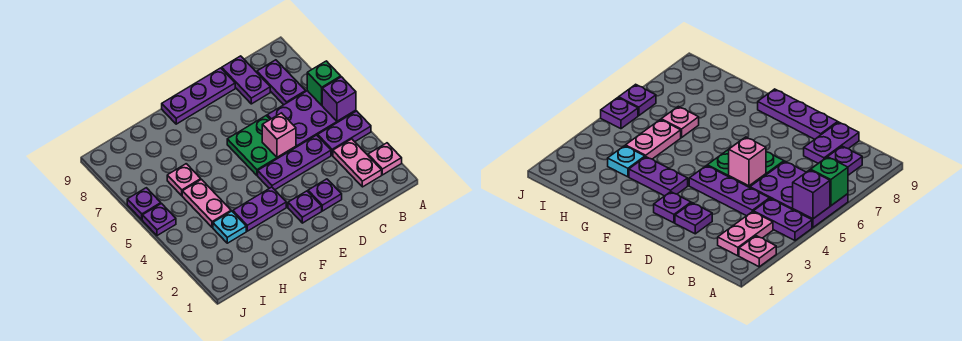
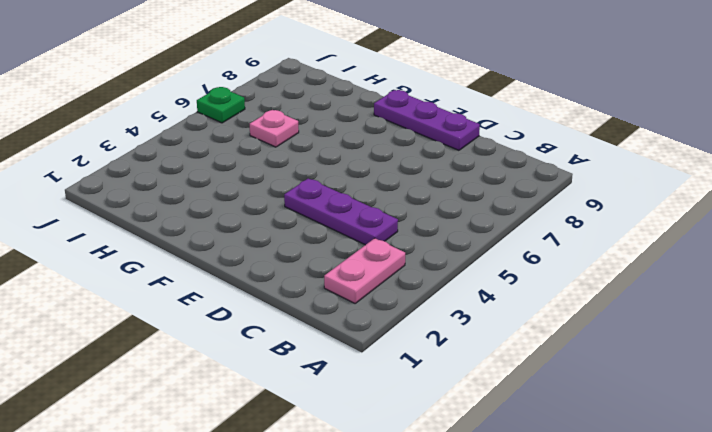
green plate J6 level 1 -> purple plate J6 level 1
none -> pink plate A2 level 1
none -> purple plate A4:B4 level 1
none -> purple plate A5:C6 level 1

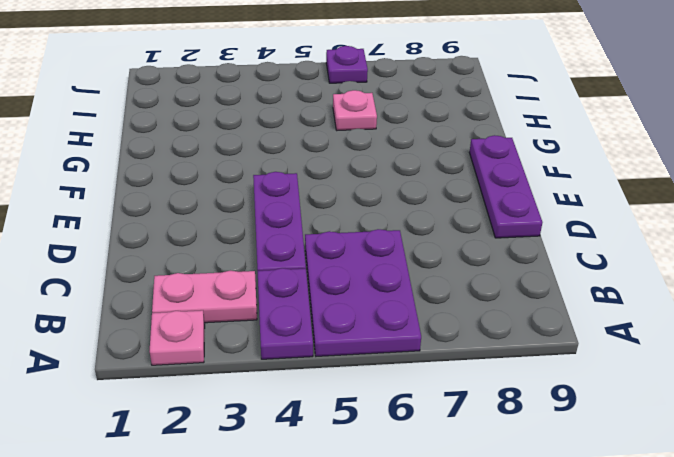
none -> purple plate B7:B8 level 1
none -> purple plate C8:C9 level 1
none -> purple plate D2 level 1

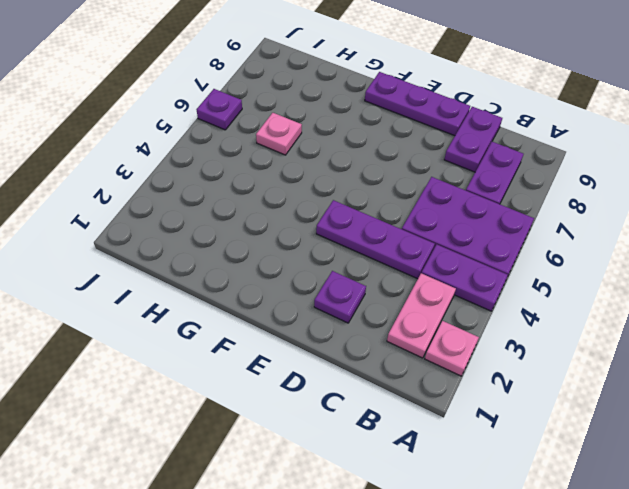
none -> green plate D5:E6 level 1
none -> purple plate E2 level 1
none -> purple plate F3:G3 level 1

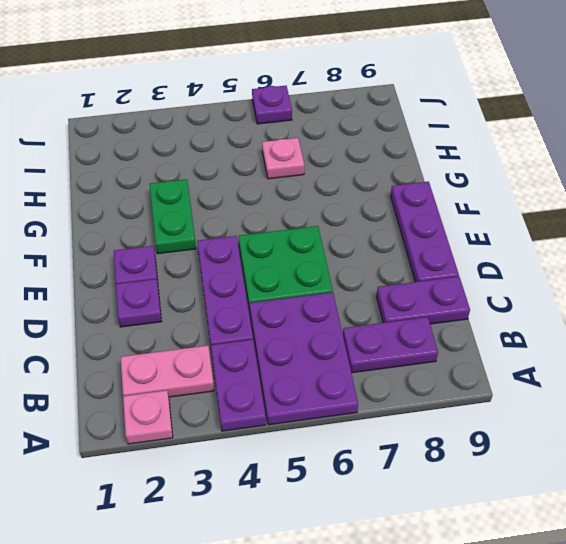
green plate F3:G3 level 1 -> purple plate F3:G3 level 1
none -> cyan plate H3 level 1
none -> pink plate H4:H5 level 1
none -> purple plate J5 level 1

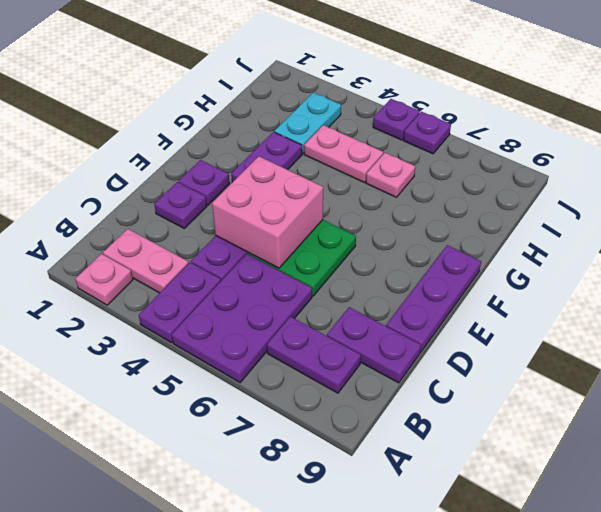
pink brick D4:E5 level 2 -> pink brick D5 level 2
cyan plate H3:I3 level 1 -> cyan plate H3 level 1
none -> purple brick A5 level 2
none -> green brick A6 level 2

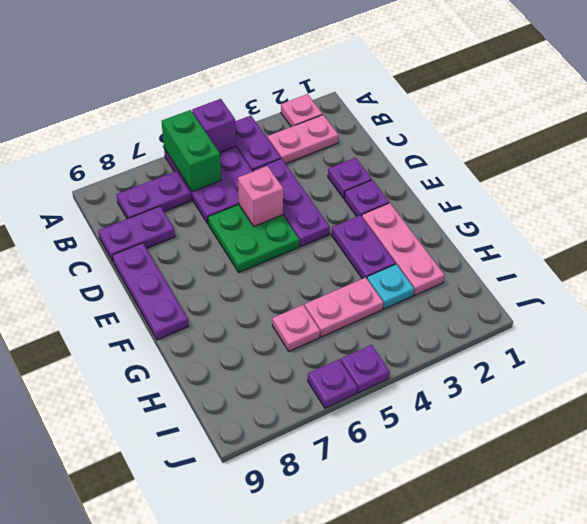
green brick A6:B6 level 2 -> green brick A6 level 2
pink plate F2:H2 level 1 -> none

